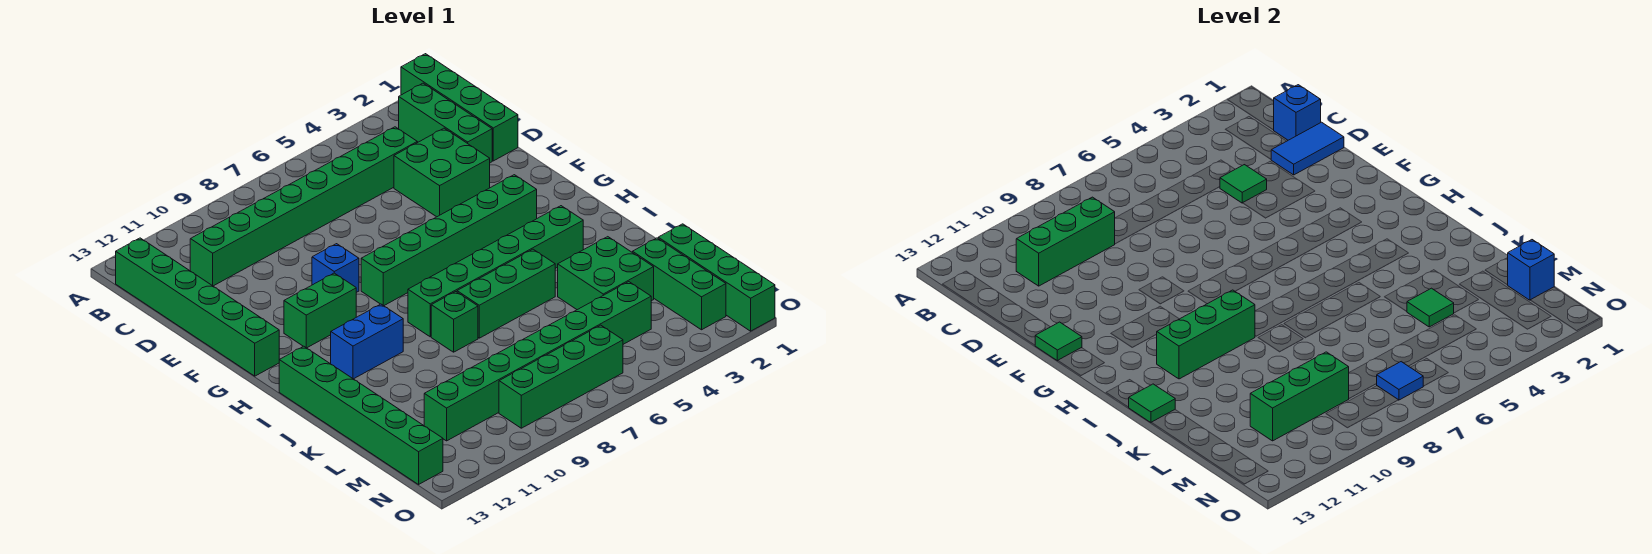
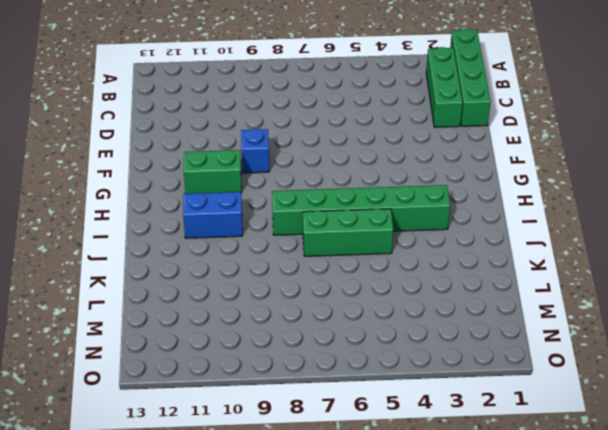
none -> green brick B13:G13 level 1
none -> green brick C4:C11 level 1
none -> green brick D3:E4 level 1

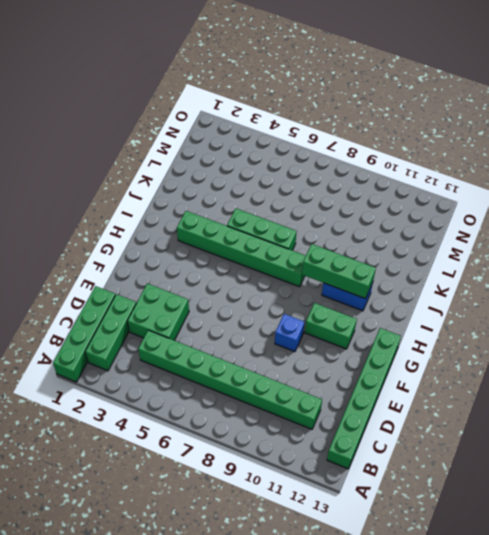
none -> green brick G3:G8 level 1
none -> green brick I13:N13 level 1
none -> green brick J8 level 1

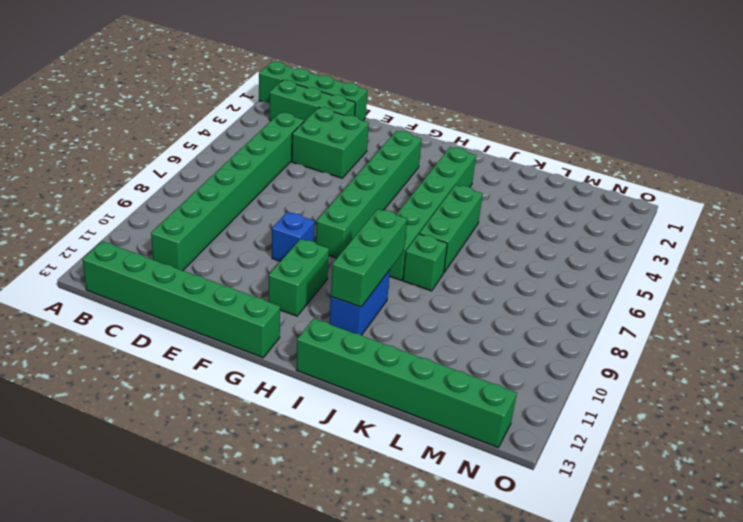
none -> green brick K3:L4 level 1
none -> green brick L1:O1 level 1
none -> green brick L2:N2 level 1

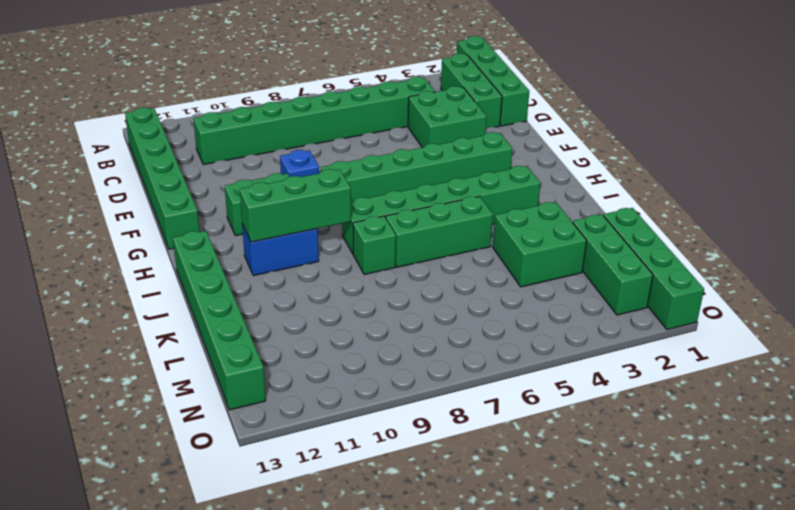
none -> green brick M4:M11 level 1
none -> green brick N6:N9 level 1
none -> blue brick C1 level 2

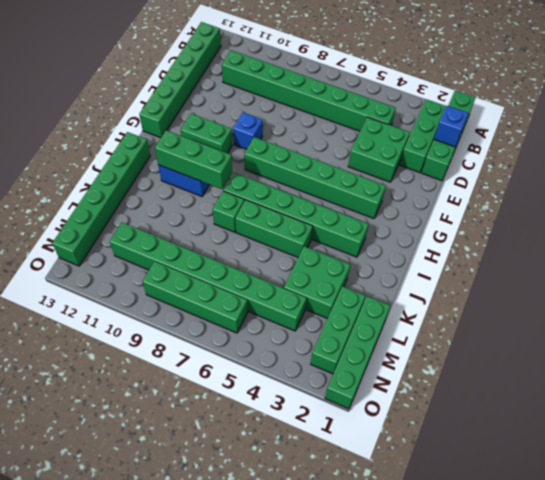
none -> green brick C9:C11 level 2
none -> blue tile D1:D2 level 2
none -> green tile D4 level 2

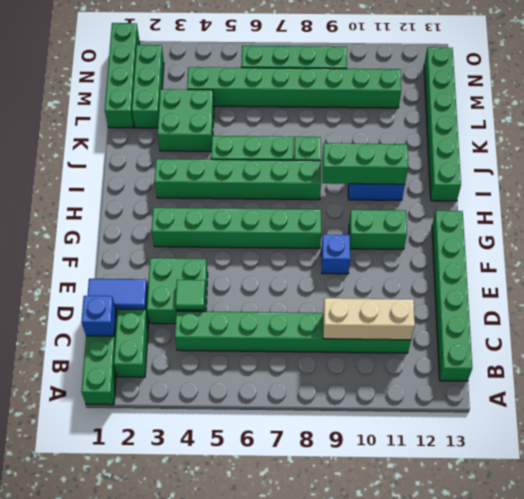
tan brick C9:C11 level 2 -> green brick C9:C11 level 2
none -> green tile F13 level 2
none -> green tile J13 level 2
none -> green tile L4 level 2

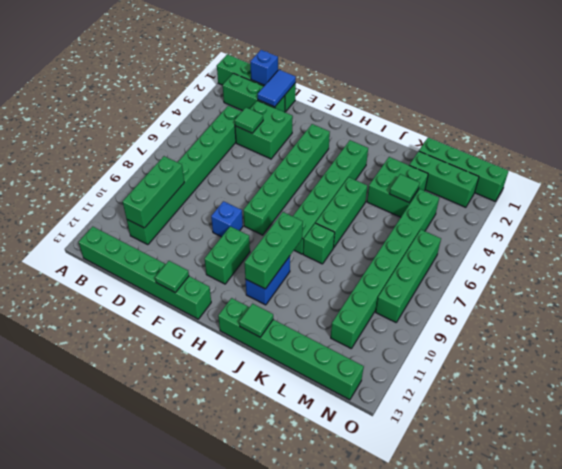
none -> blue brick M1 level 2
none -> green brick M9:M11 level 2
none -> blue tile N7 level 2

